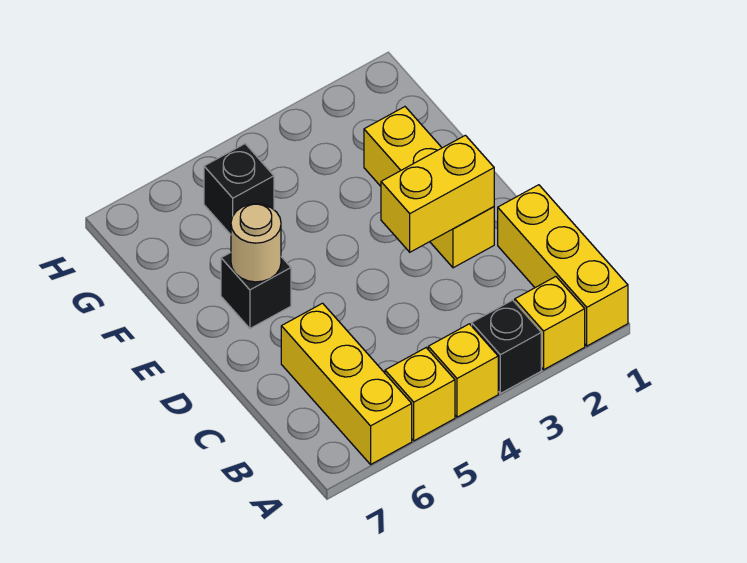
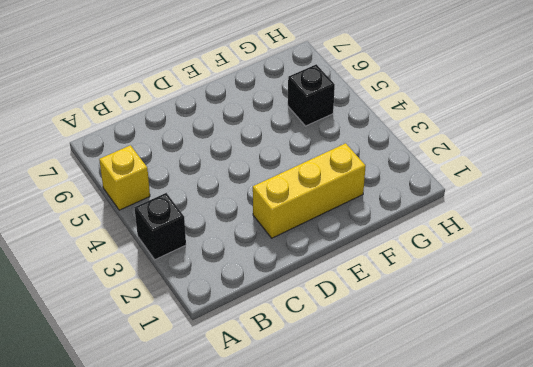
none -> yellow brick A1:C1 level 1
none -> yellow brick A2 level 1

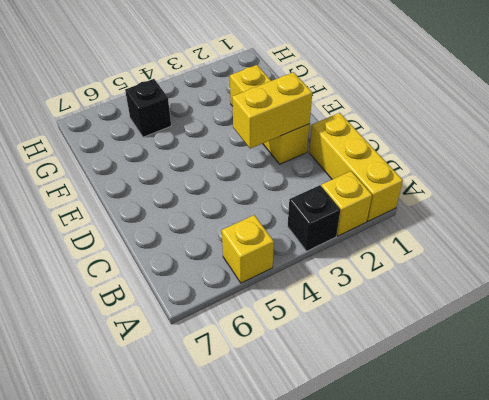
none -> yellow brick A4 level 1
none -> yellow brick A6:C6 level 1

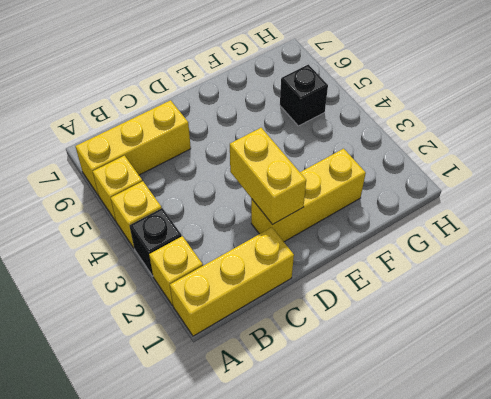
none -> black brick E6 level 1
none -> tan round brick E6 level 2

